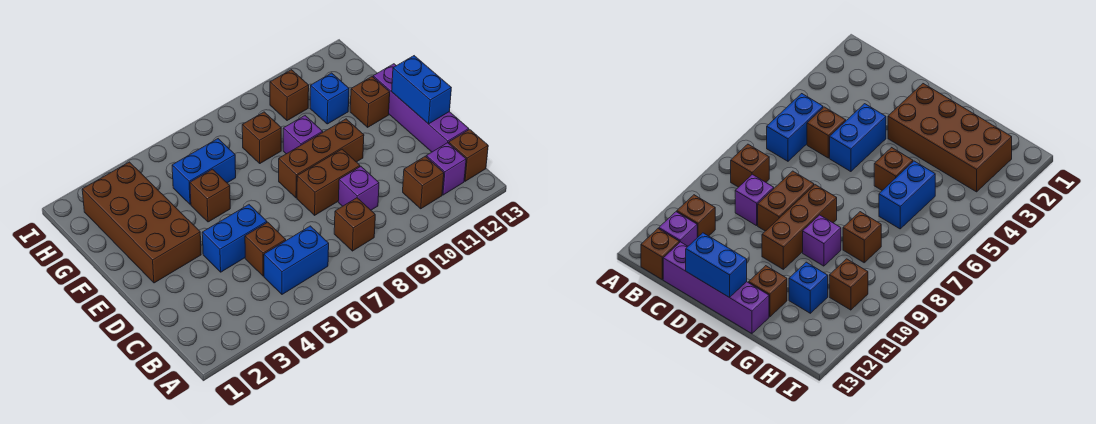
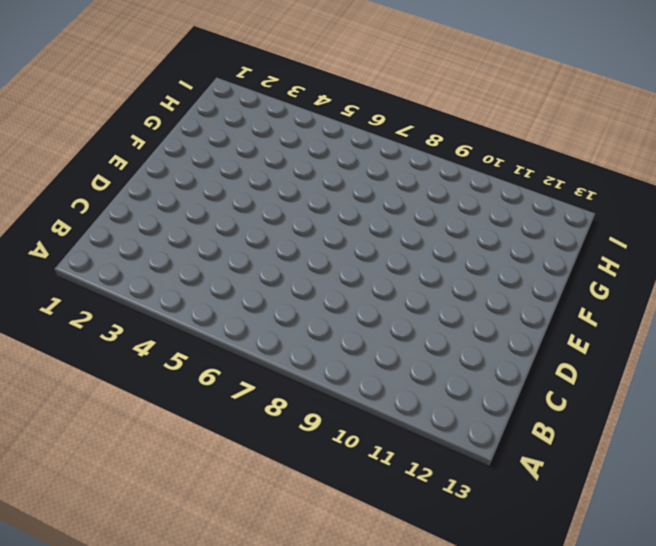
none -> blue brick B5:B6 level 1
none -> brown brick B8 level 1
none -> brown brick B11 level 1

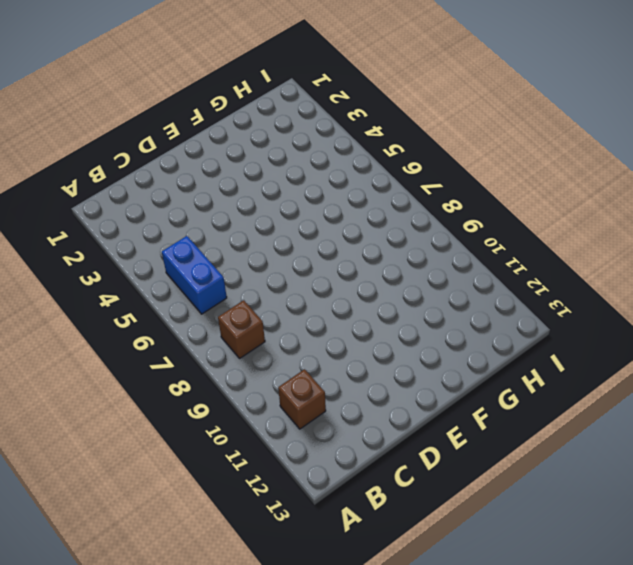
none -> purple brick B12 level 1
none -> brown brick B13 level 1
none -> brown brick C5 level 1

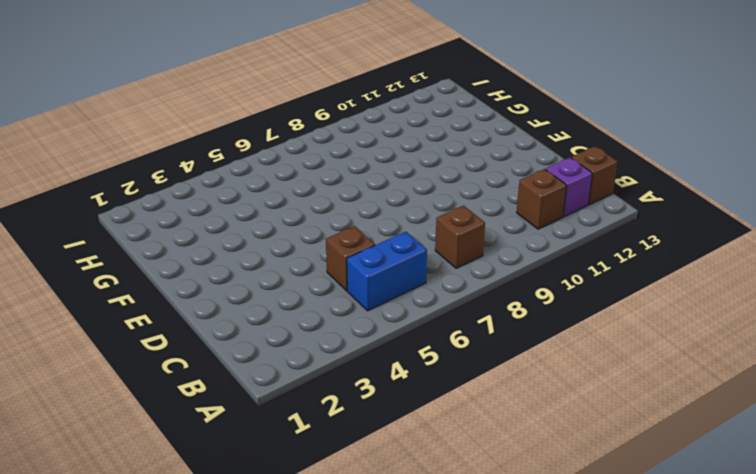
none -> purple brick C9 level 1
none -> purple brick C13:F13 level 1
none -> blue brick D4:D5 level 1

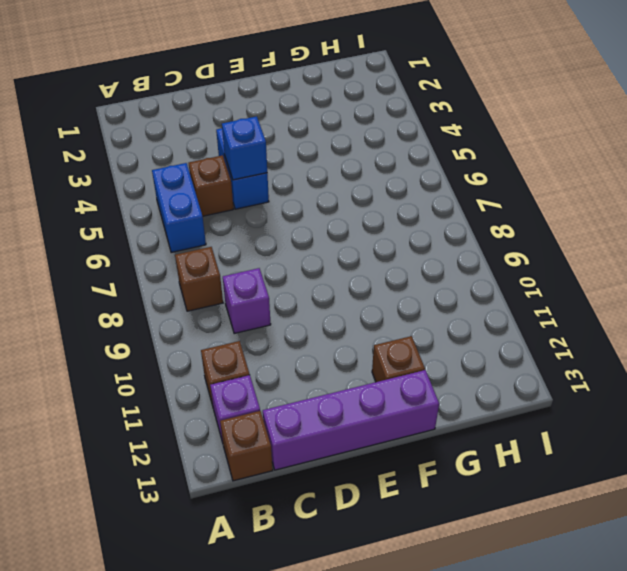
blue brick D5 level 2 -> blue brick G11 level 1
none -> brown brick D8:D9 level 1
none -> brown brick E2:H3 level 1
none -> brown brick E8:E10 level 1

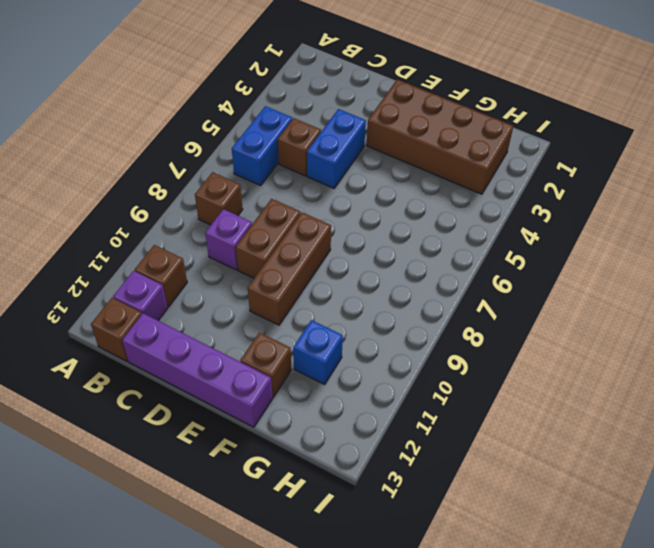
none -> brown brick F5 level 1
none -> purple brick F9 level 1
none -> blue brick G5:G6 level 1

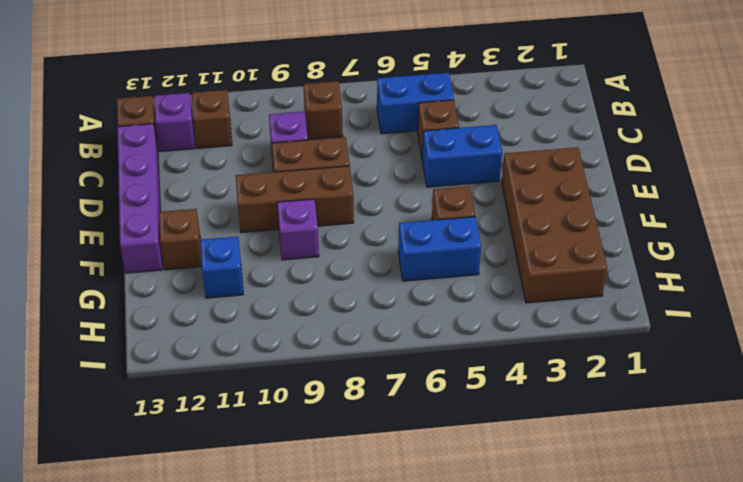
none -> brown brick G8 level 1
none -> brown brick H10 level 1
none -> blue brick D13:E13 level 2

